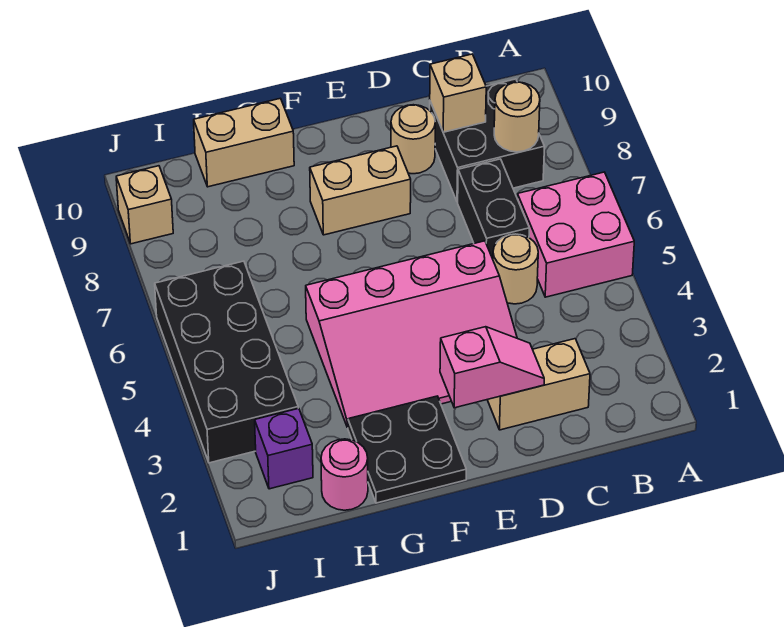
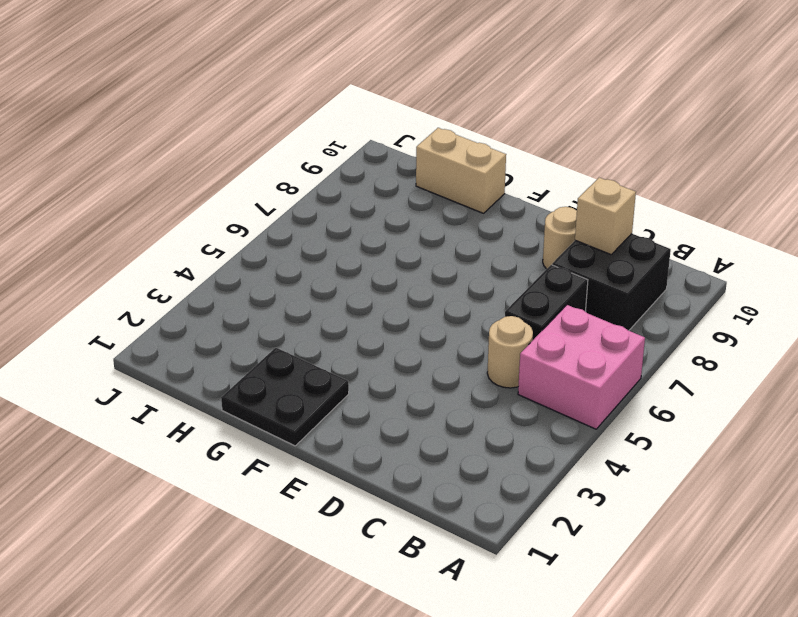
none -> tan brick C2:D2 level 1
none -> pink slope D3:G5 level 1 top 5
none -> tan brick E8:F8 level 1

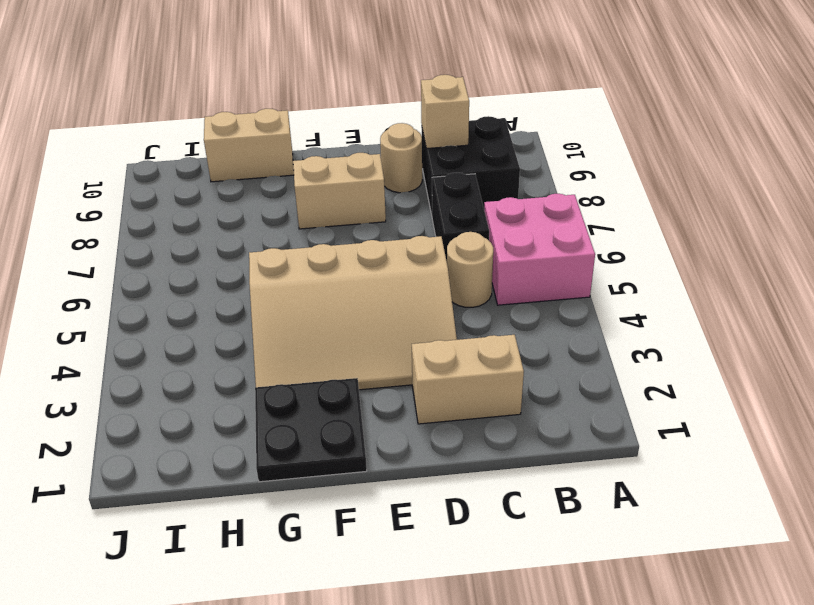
tan slope D3:G5 level 1 top 5 -> pink slope D3:G5 level 1 top 5
none -> pink round brick H1 level 1
none -> purple brick I2 level 1
none -> black brick I3:J6 level 1

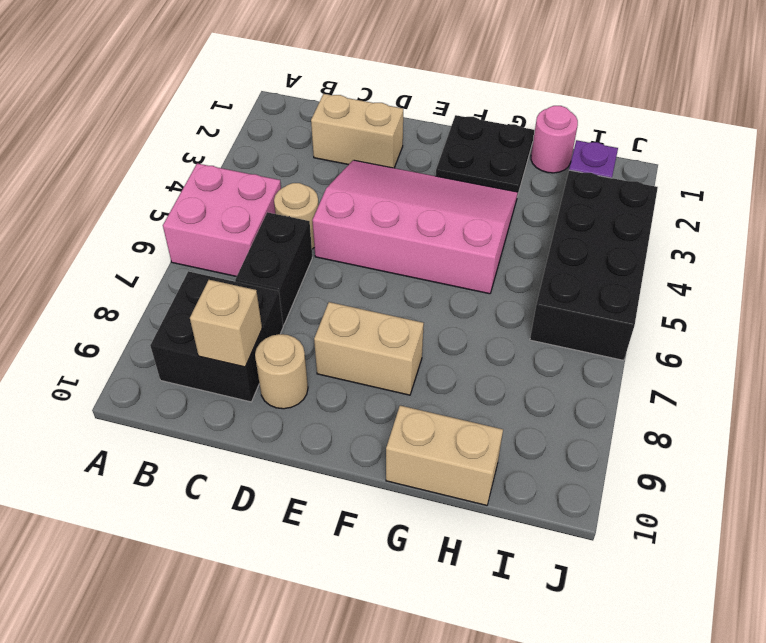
none -> tan brick J9 level 1
none -> tan round brick B8 level 2
none -> pink slope D2:E2 level 2 top E

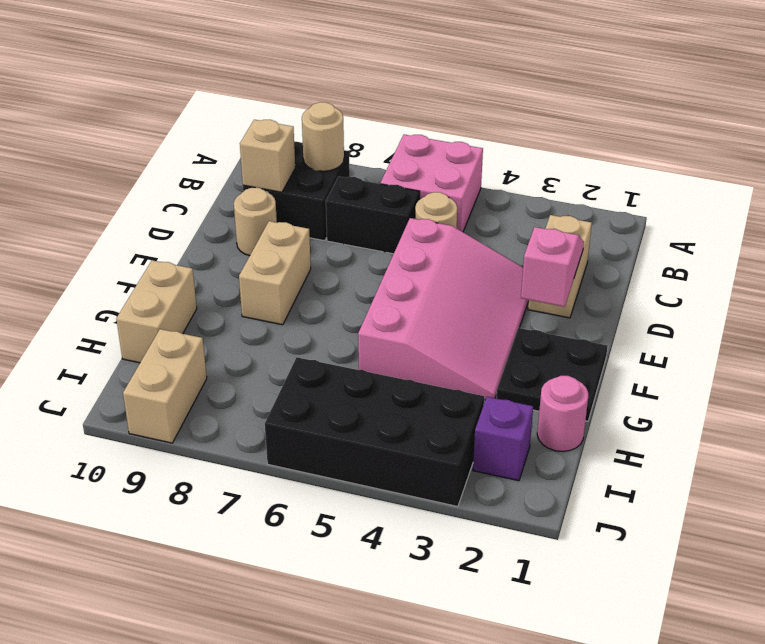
tan brick I9:J9 level 1 -> tan brick J9 level 1

